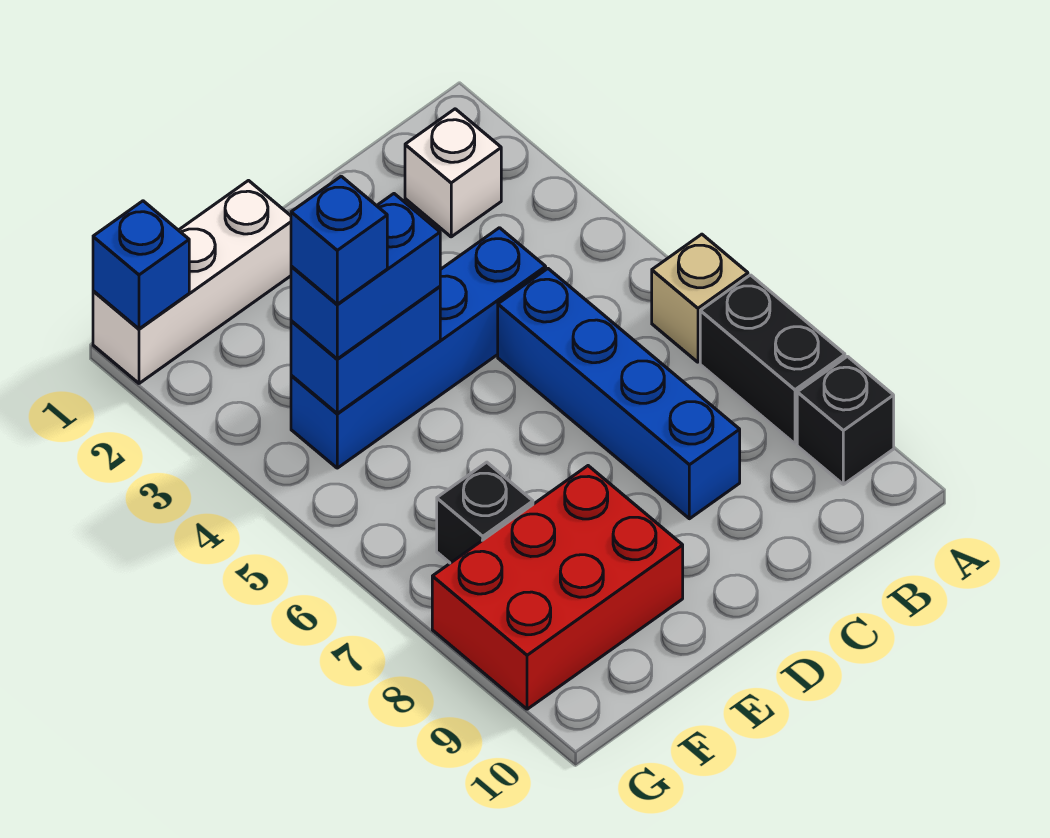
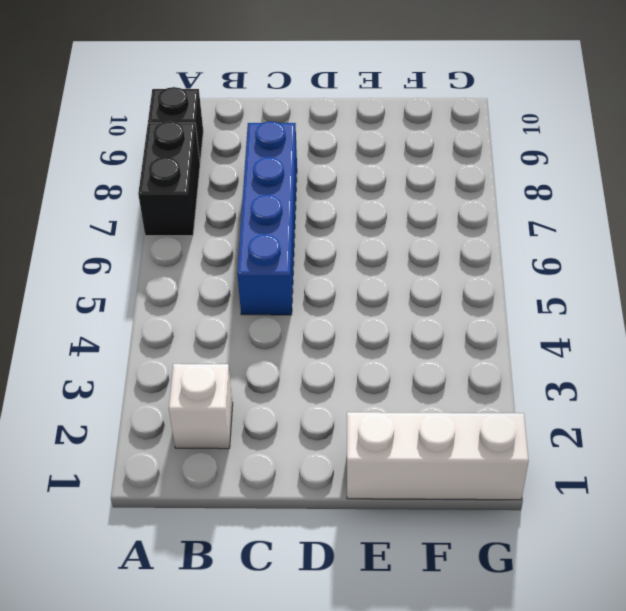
none -> tan brick A6 level 1
none -> blue brick C4:F4 level 1
none -> red brick E8:G9 level 1

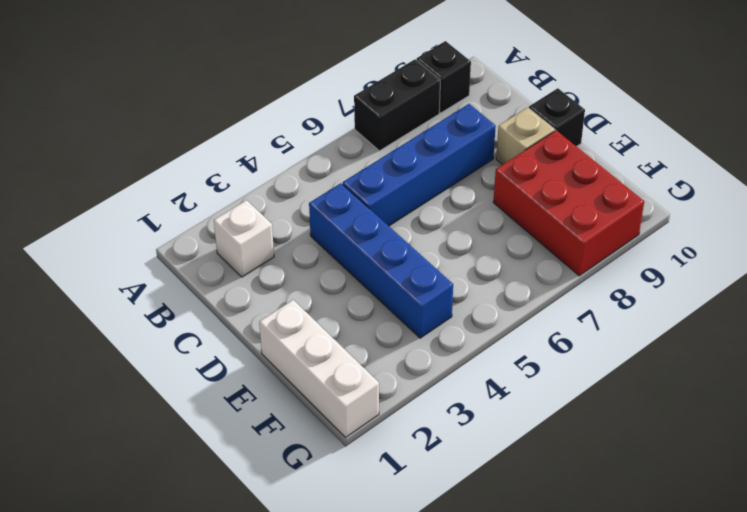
tan brick D9 level 1 -> tan brick A6 level 1
black brick D10 level 1 -> black brick F7 level 1
none -> blue brick E4:F4 level 2
none -> blue brick G1 level 2
none -> blue brick E4:F4 level 3

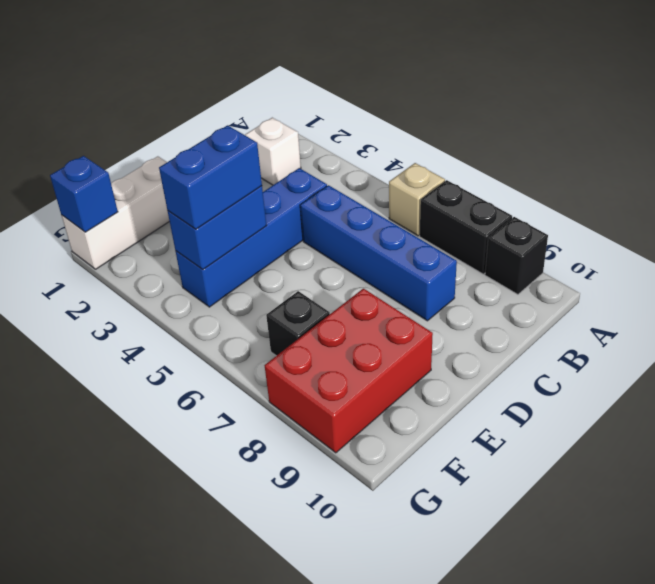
none -> blue brick F4 level 4

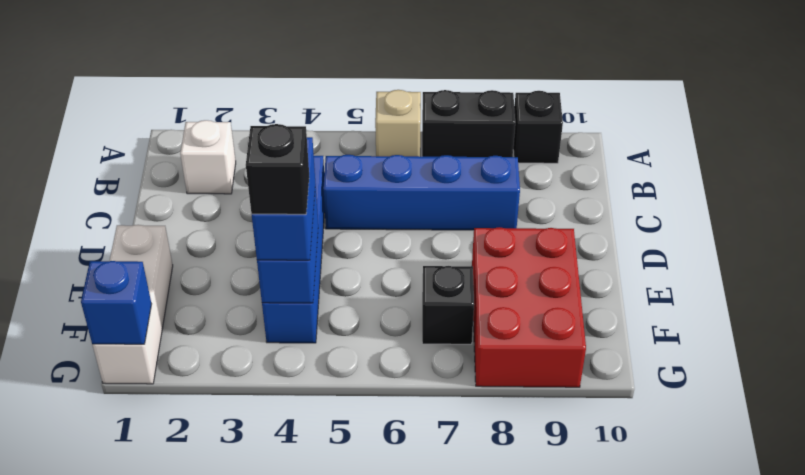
black brick F4 level 4 -> blue brick F4 level 4

